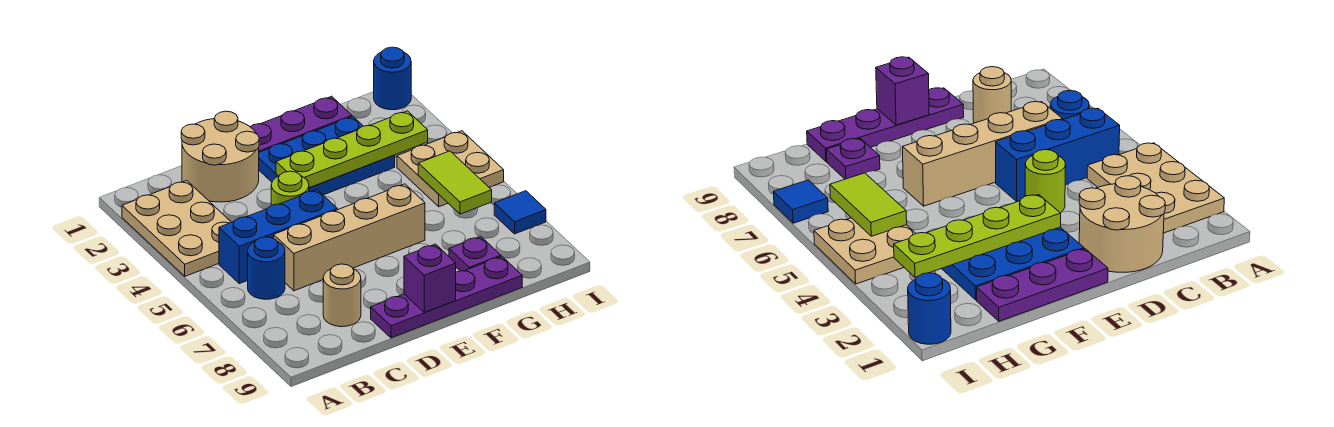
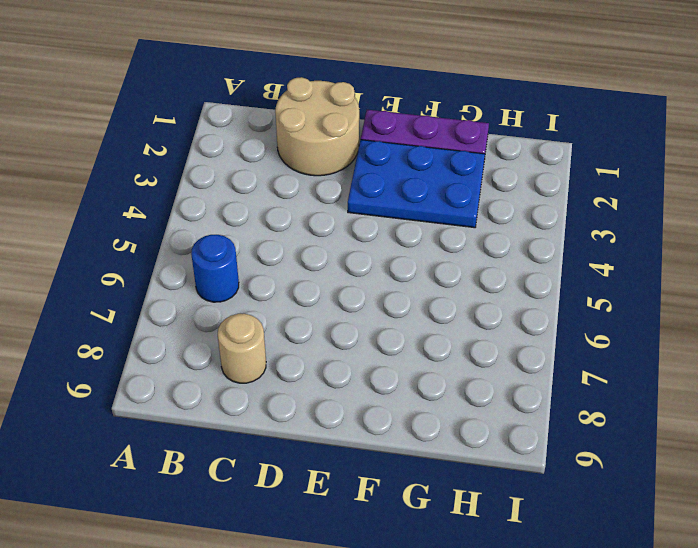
none -> tan plate A2:B4 level 1
none -> blue brick B5:D5 level 1
none -> tan brick C6:F6 level 1

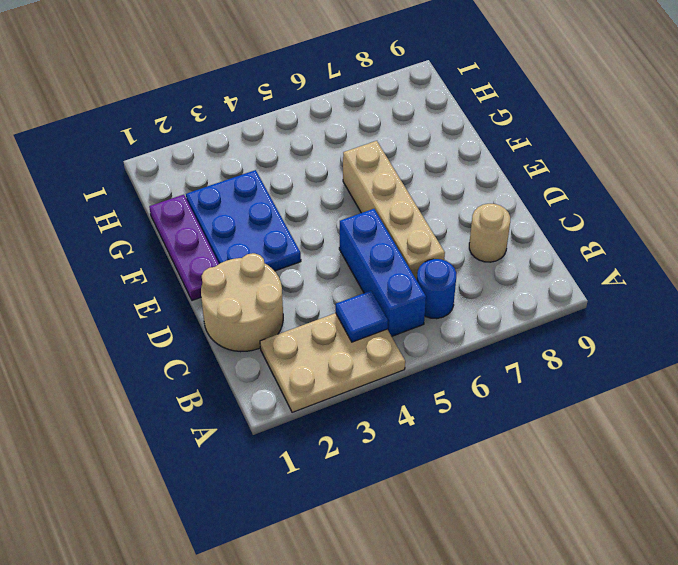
blue tile B4 level 2 -> blue tile I7 level 1
none -> lime round brick D4 level 1
none -> purple plate D9:G9 level 1
none -> purple plate G8 level 1

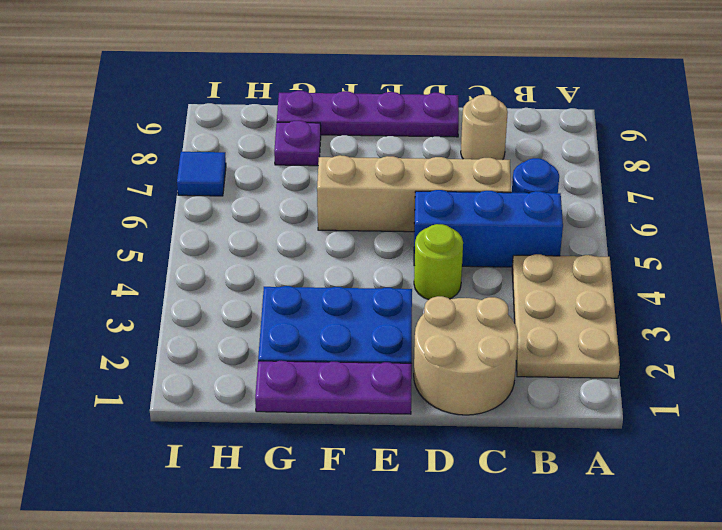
none -> tan plate H4:I5 level 1
none -> blue round brick I1 level 1
none -> lime plate E3:H3 level 2

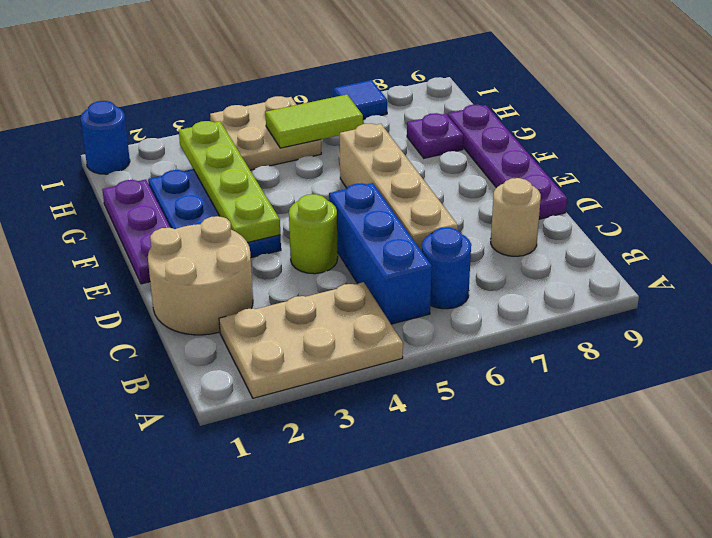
none -> purple brick E9 level 2

